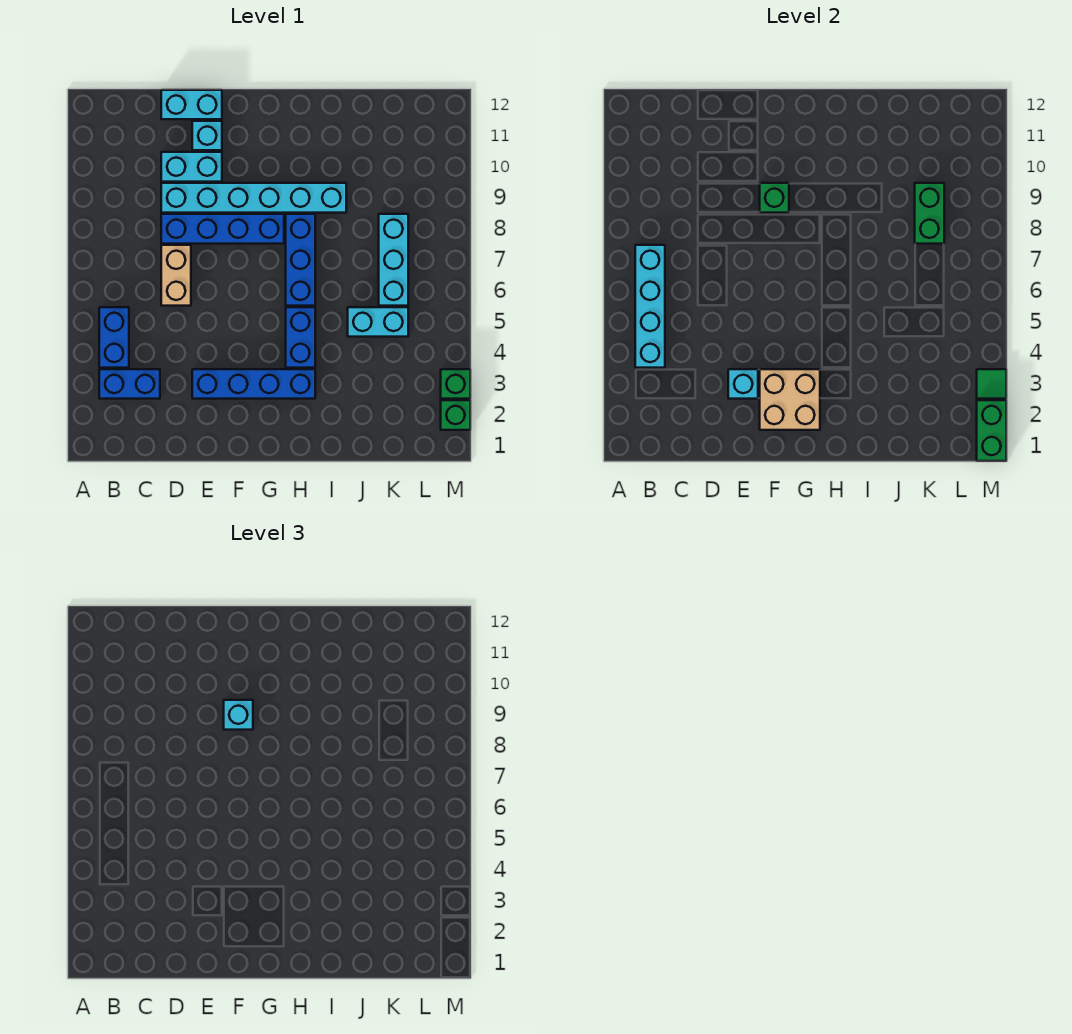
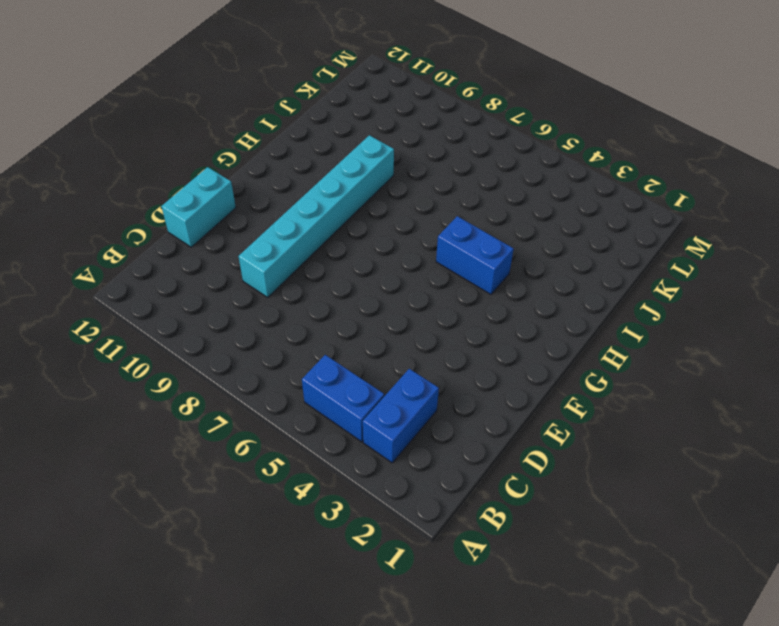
none -> tan brick D6:D7 level 1
none -> blue brick D8:G8 level 1
none -> cyan brick D10:E10 level 1

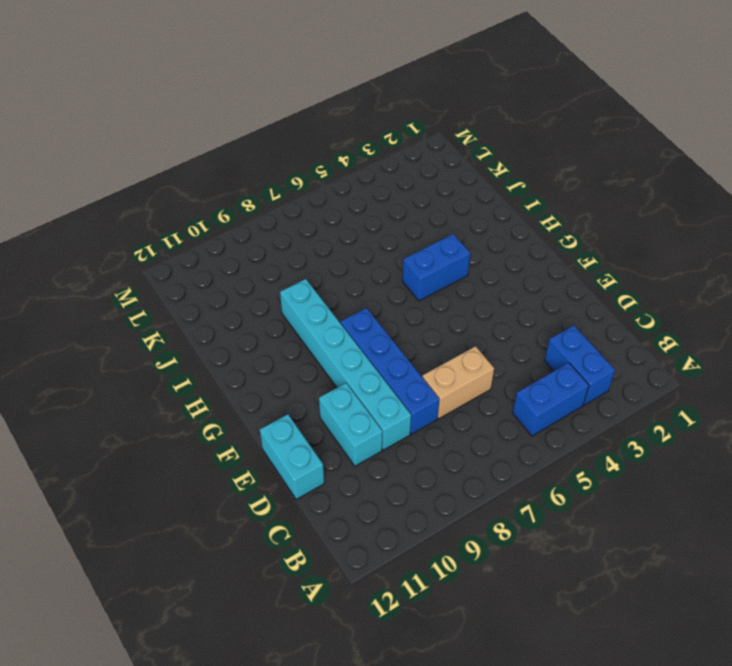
none -> blue brick E3:H3 level 1
none -> cyan brick E11 level 1
none -> blue brick H6:H8 level 1

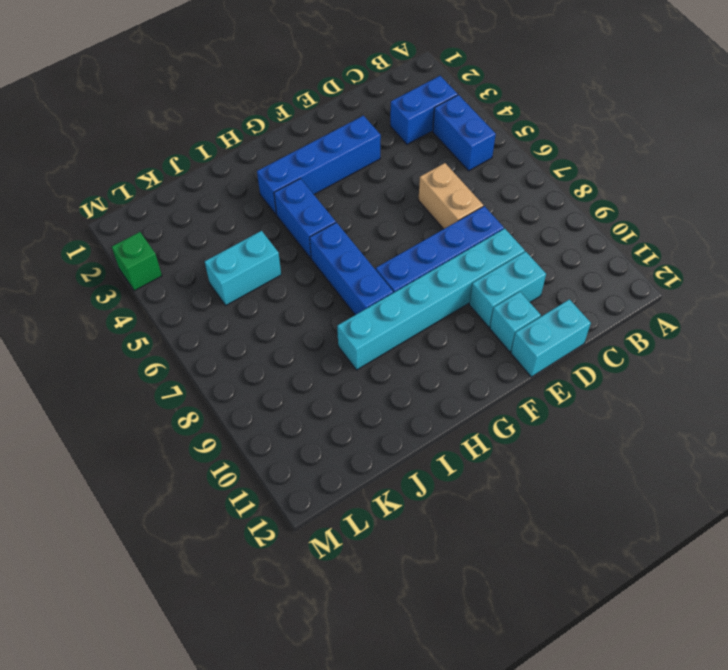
none -> cyan brick K6:K8 level 1
none -> green brick M2 level 1
none -> cyan brick B4:B7 level 2

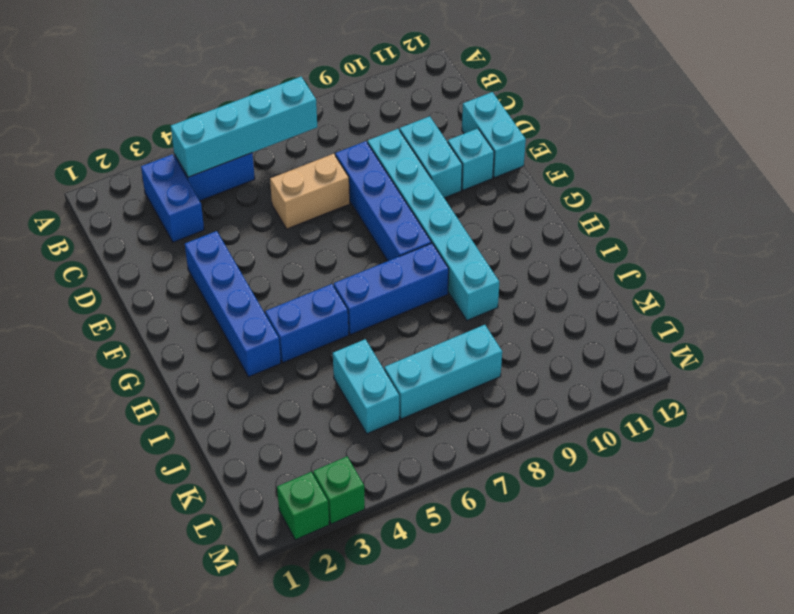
none -> cyan brick E3 level 2
none -> tan brick F2:G3 level 2
none -> green brick F9 level 2

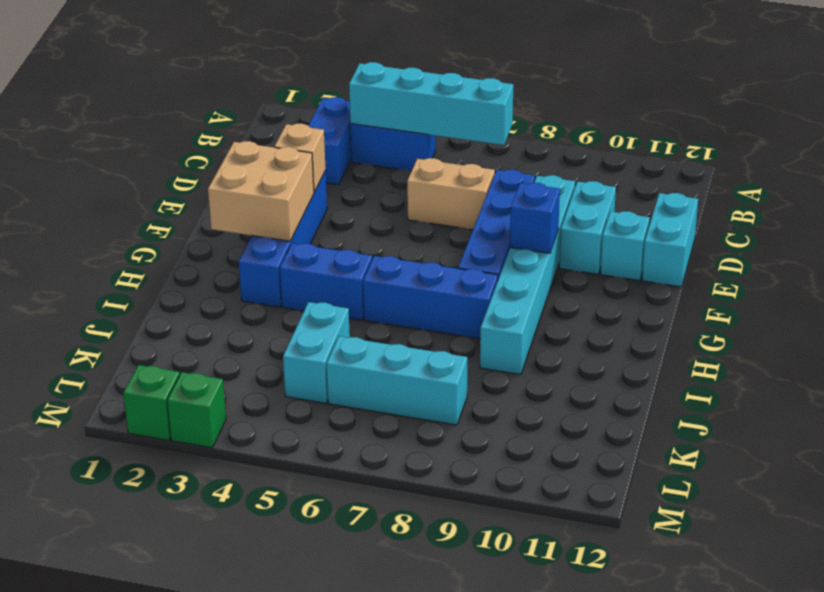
tan brick E3 level 2 -> cyan brick E3 level 2
blue brick F9 level 2 -> green brick F9 level 2
none -> green brick K8:K9 level 2
none -> green brick M1:M2 level 2
none -> green tile M3 level 2

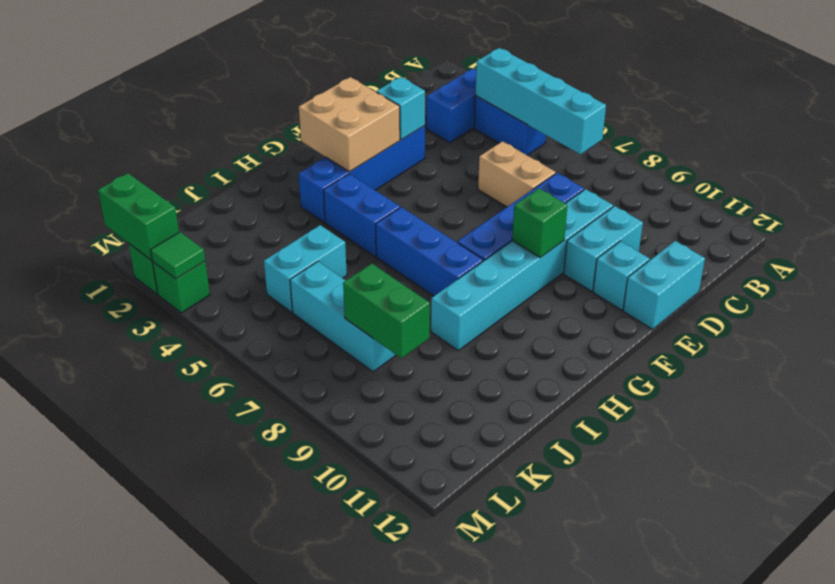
none -> cyan brick F9 level 3

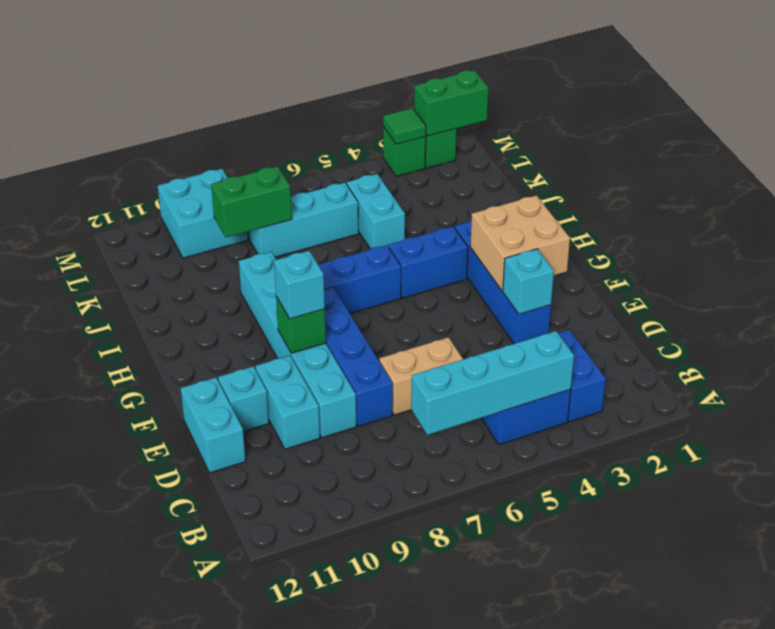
cyan brick L9:M10 level 1 -> none

